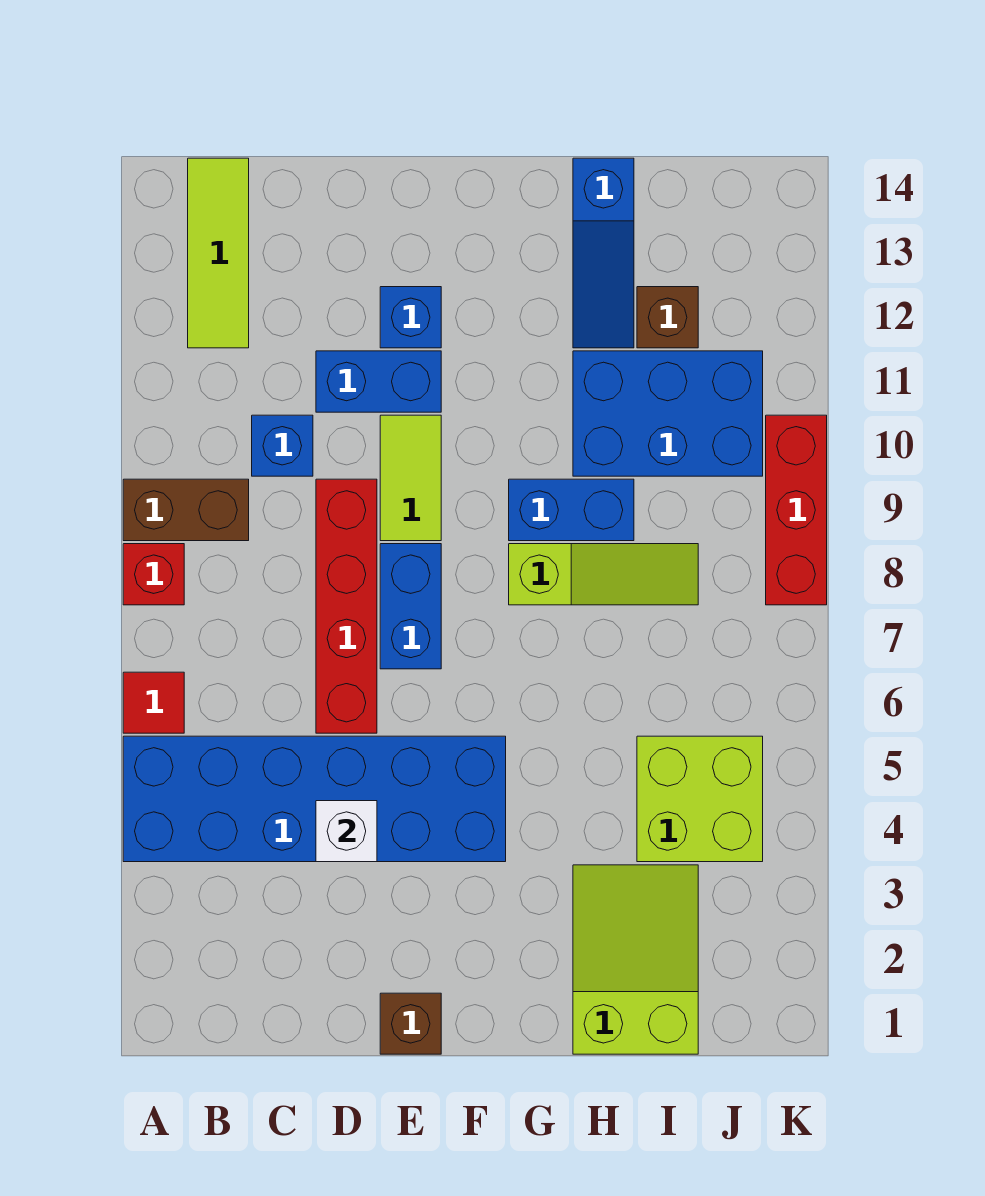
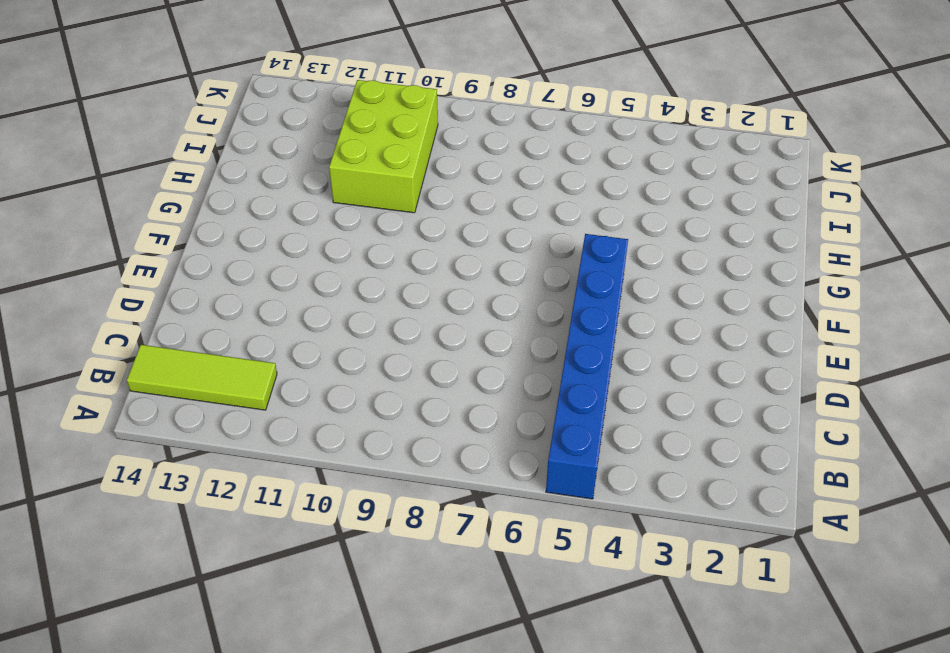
blue brick A5:F5 level 1 -> blue brick A4:F5 level 1
lime brick H10:J11 level 1 -> blue brick H10:J11 level 1
none -> red tile A6 level 1
none -> red brick A8 level 1
none -> brown brick A9:B9 level 1

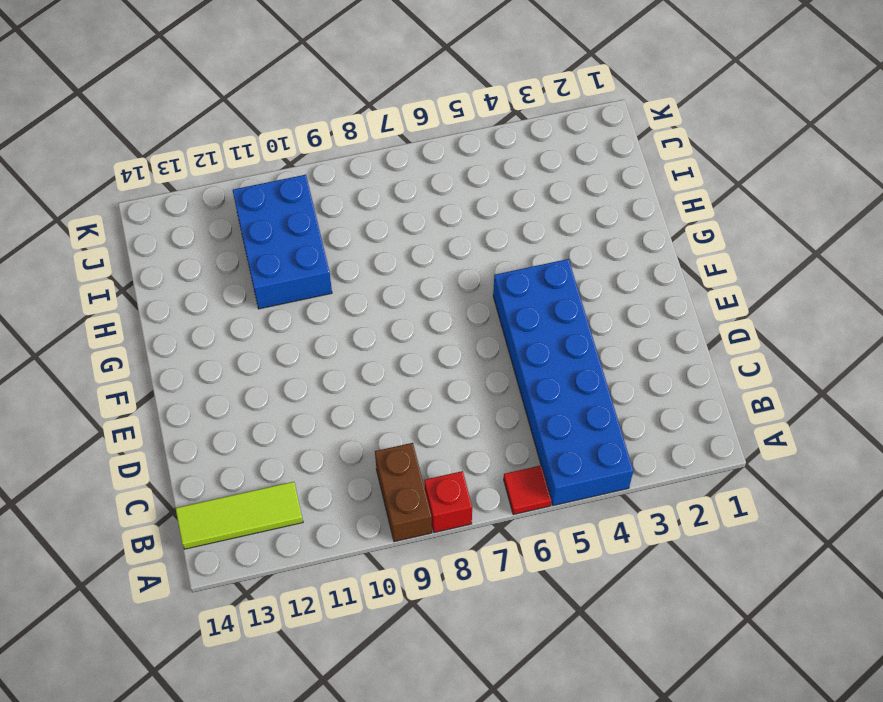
none -> blue brick C10 level 1
none -> red brick D6:D9 level 1
none -> blue brick D11:E11 level 1

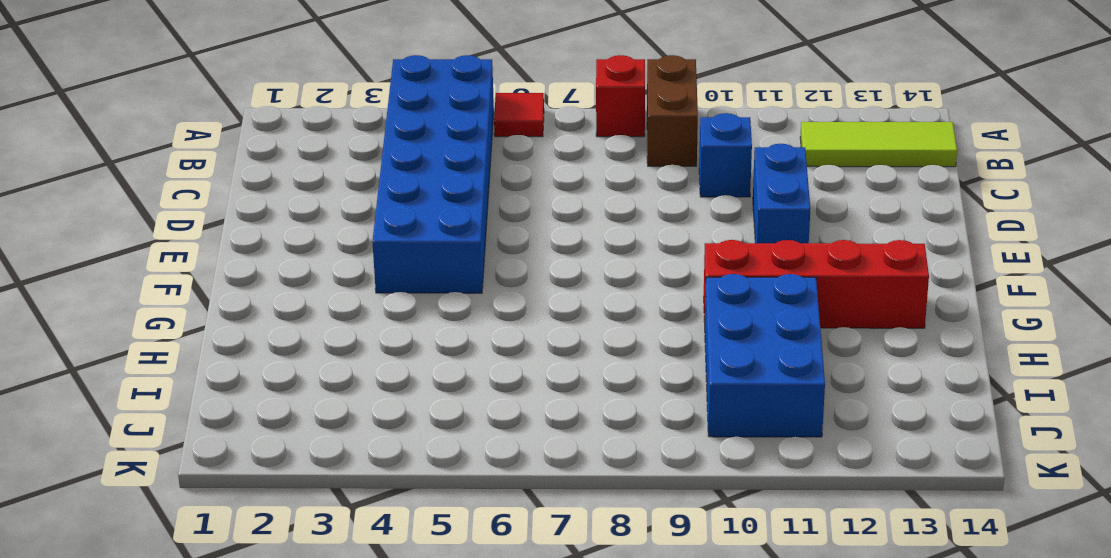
red brick G10:G13 level 1 -> red brick D6:D9 level 1
none -> brown brick E1 level 1
none -> blue brick E7:E8 level 1
none -> lime tile E9:E10 level 1

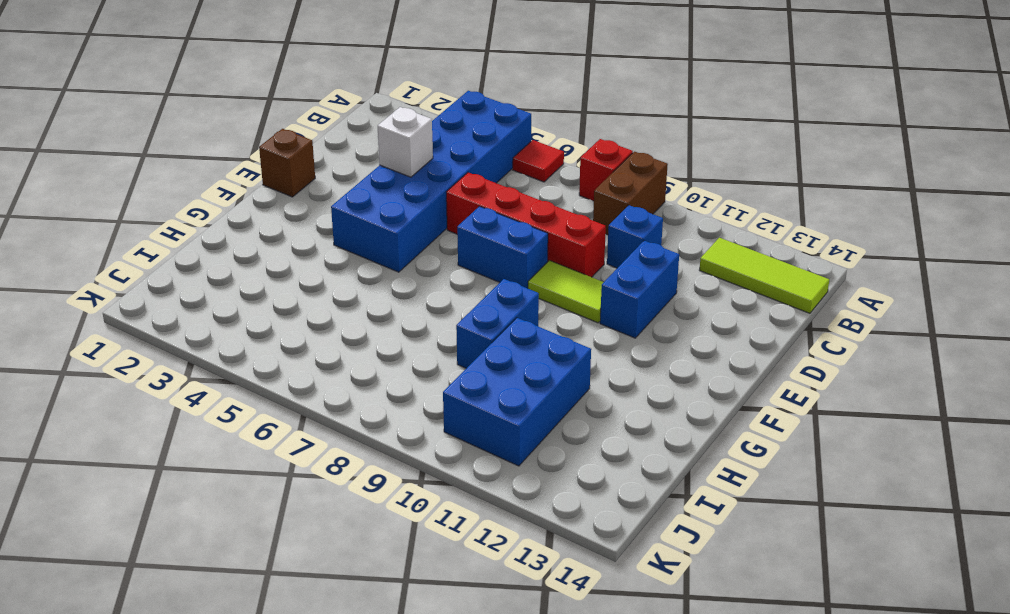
none -> blue brick E12 level 1
none -> lime slope G8:I8 level 1 top G
none -> lime slope H1:I3 level 1 top 1

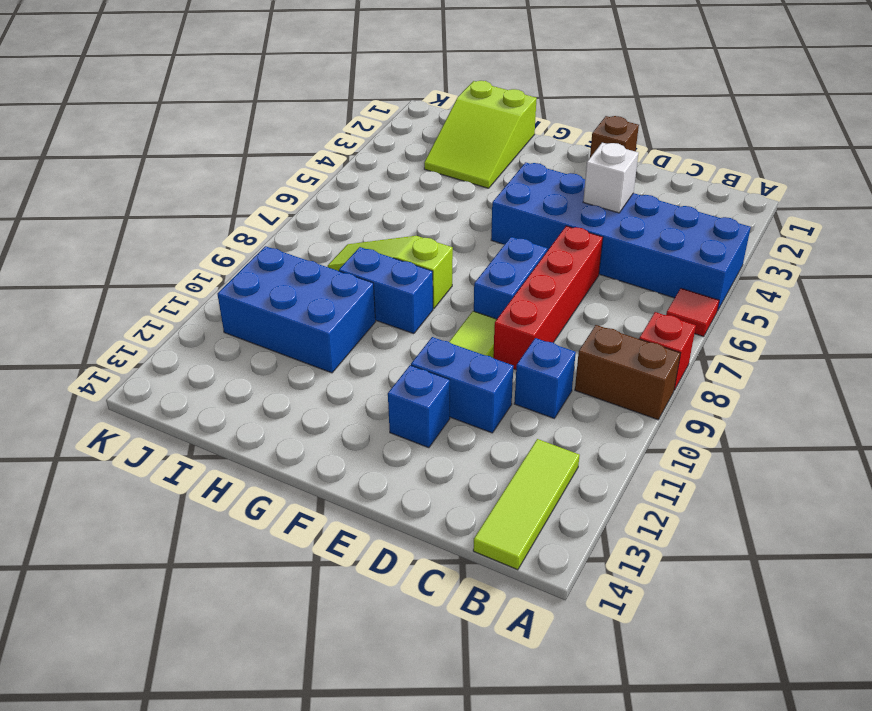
none -> blue slope H12:H14 level 1 top 14
none -> lime brick I4:J5 level 1
none -> brown brick I12 level 1

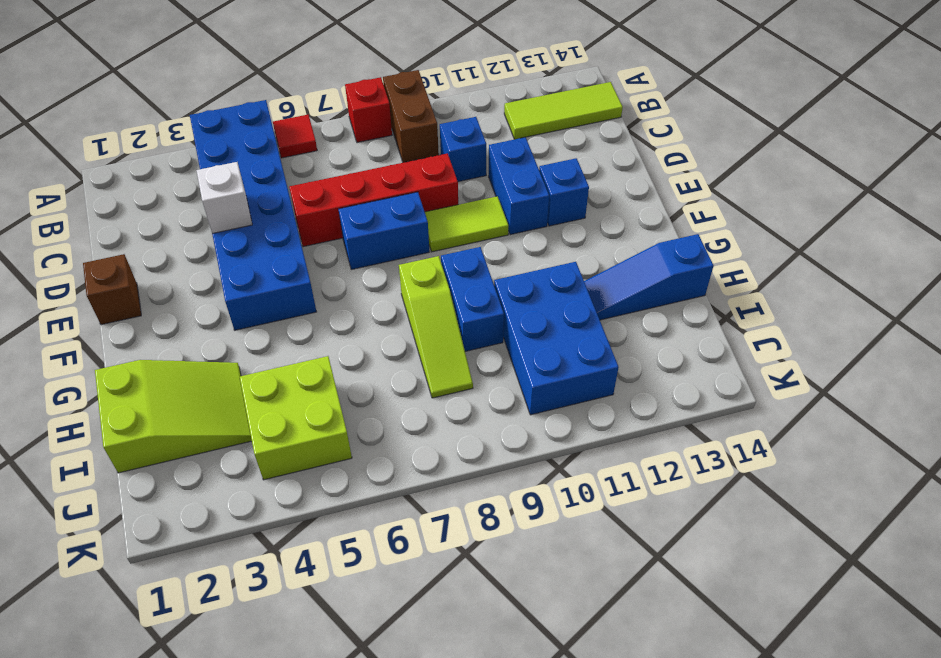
none -> brown brick I12 level 1
none -> red brick K8:K10 level 1

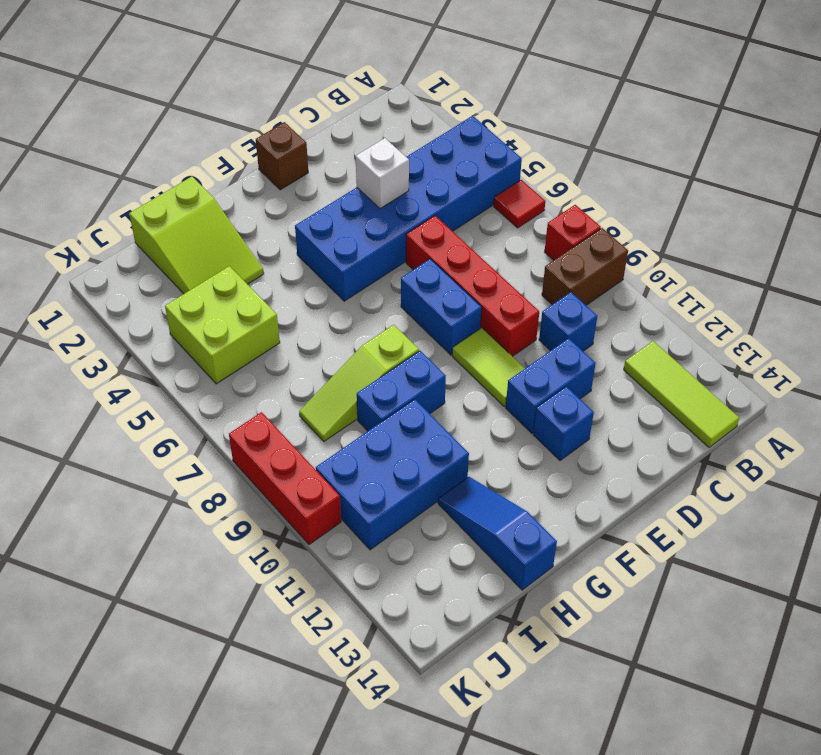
none -> brown brick I12 level 1

